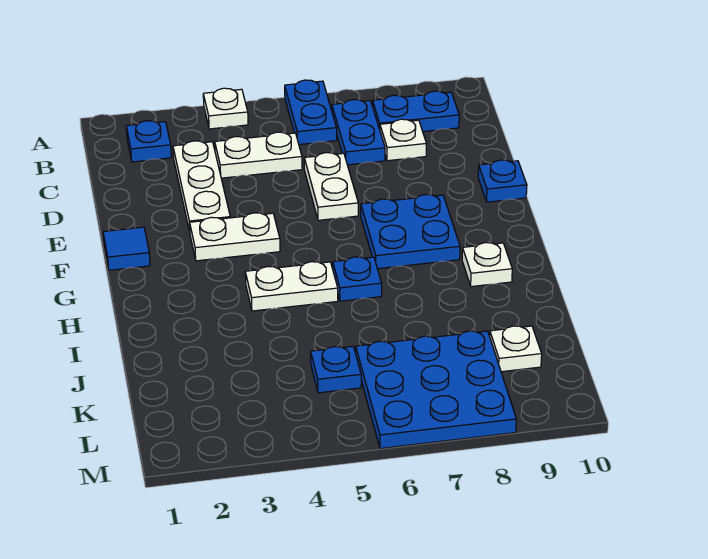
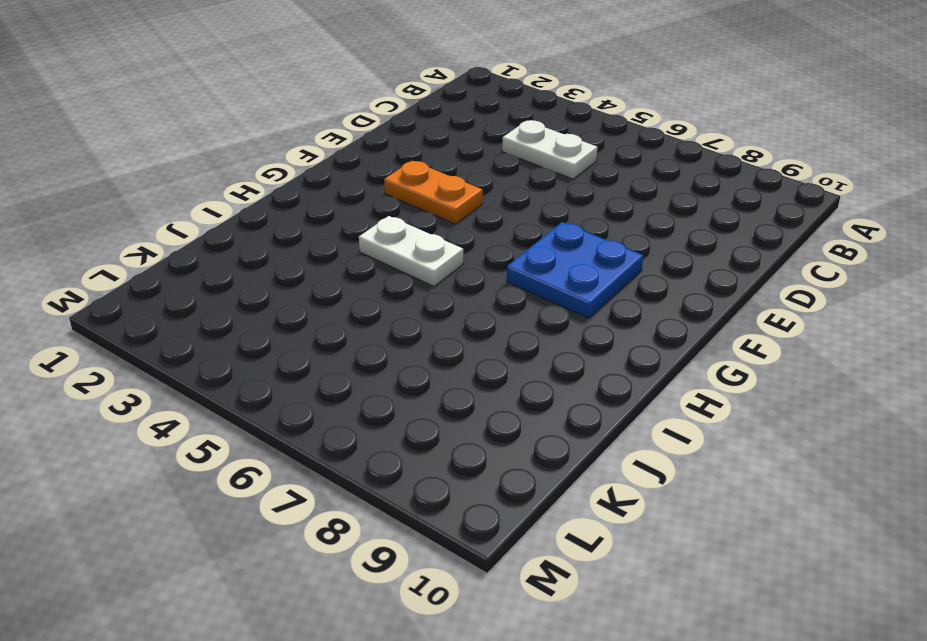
orange plate F3:F4 level 1 -> white plate F3:F4 level 1
none -> white plate A4 level 1
none -> blue plate A6:B6 level 1
none -> blue plate B2 level 1

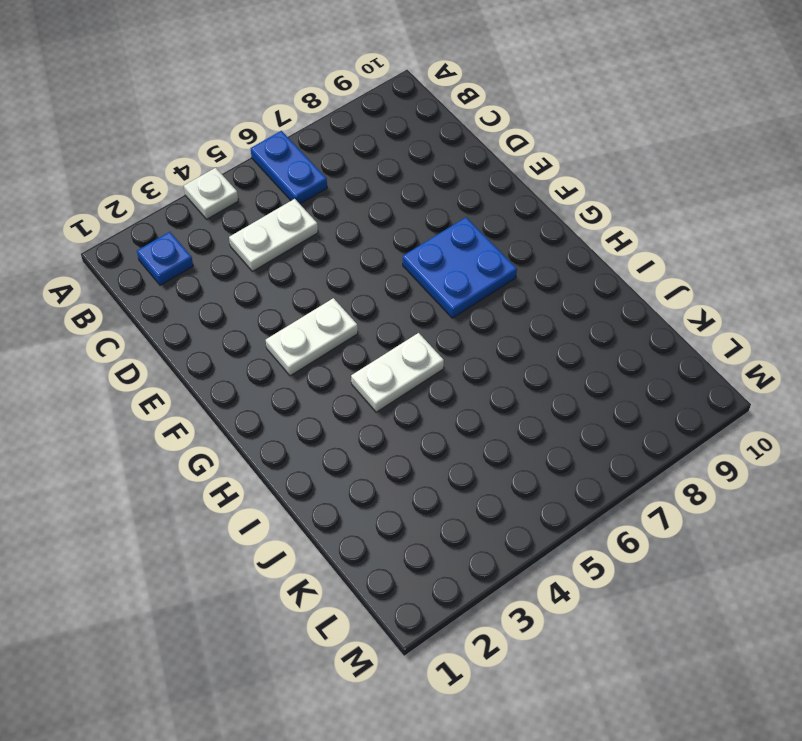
none -> blue plate B7:C7 level 1
none -> blue plate B8:B9 level 1
none -> white plate C3:E3 level 1

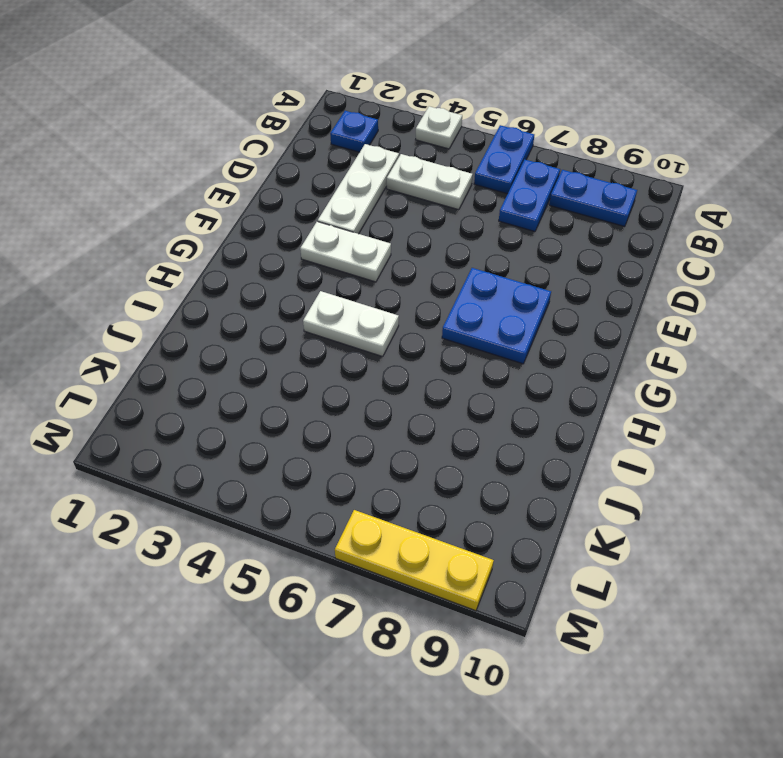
yellow plate M7:M9 level 1 -> blue plate K6:M8 level 1
none -> white plate C8 level 1
none -> white plate D6:E6 level 1
none -> blue plate E10 level 1

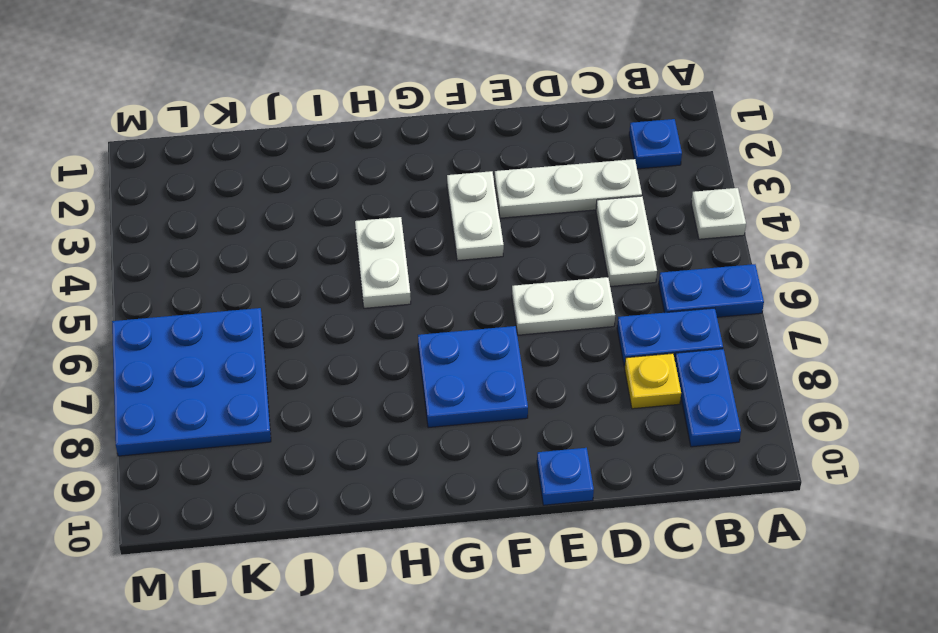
yellow plate C8 level 1 -> white plate C8 level 1
none -> blue tile F1 level 1
none -> blue plate H6 level 1
none -> white plate H9 level 1

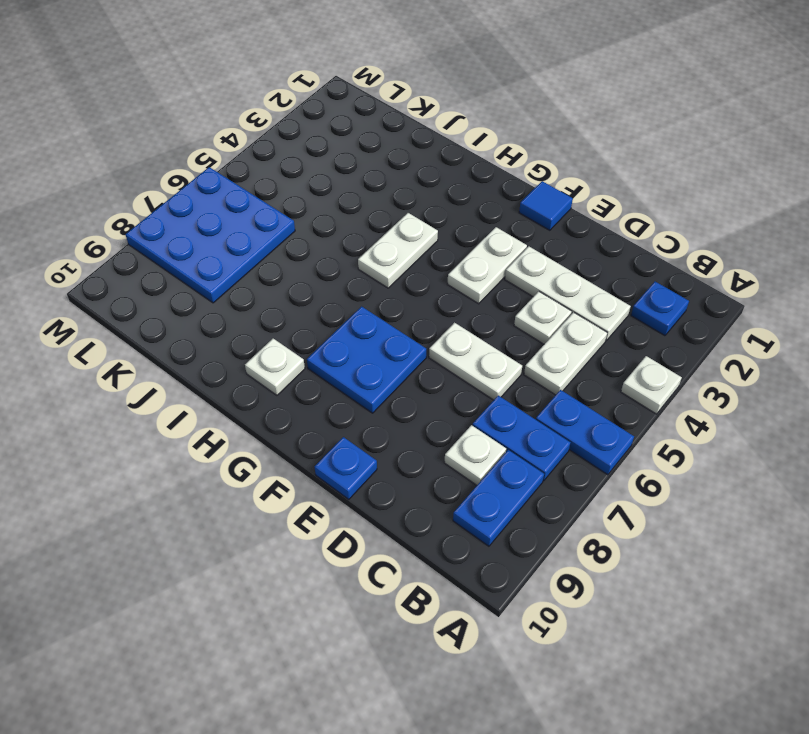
white plate D4 level 1 -> white plate K9 level 1
none -> blue plate H6 level 1
none -> blue plate K5 level 1

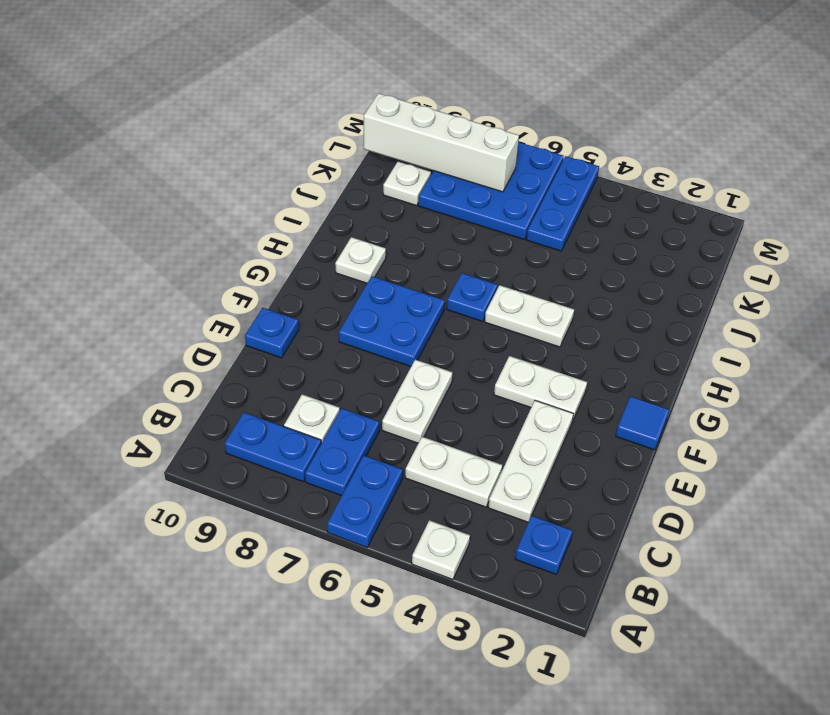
blue plate K5:M5 level 1 -> blue plate K5 level 1
white brick L7:L10 level 2 -> none

